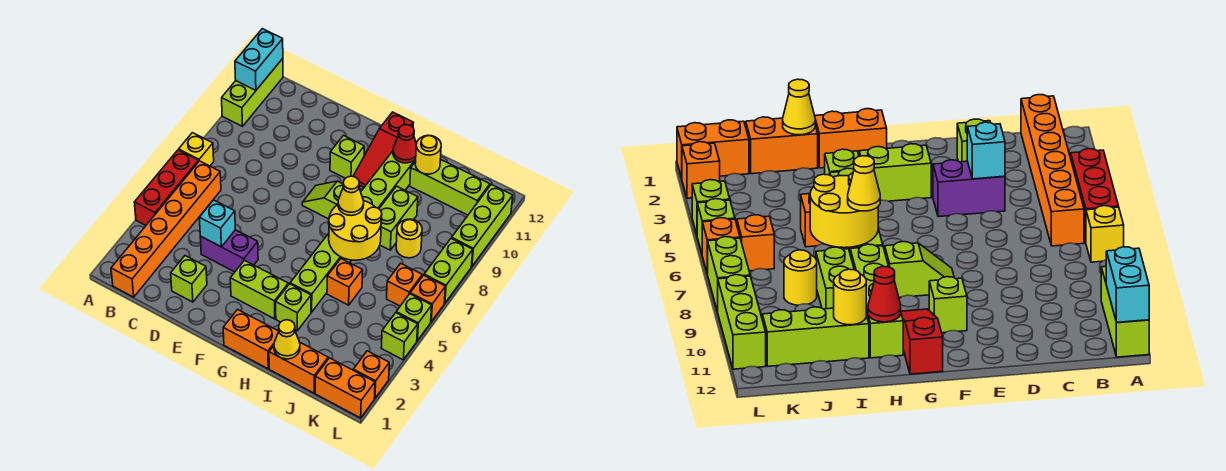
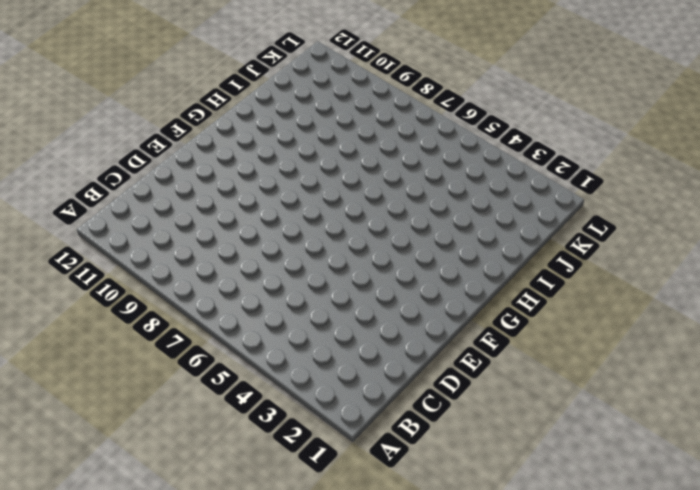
none -> red brick A4:A6 level 1
none -> yellow brick A7 level 1
none -> lime brick A10:A12 level 1
none -> orange brick B1:B6 level 1

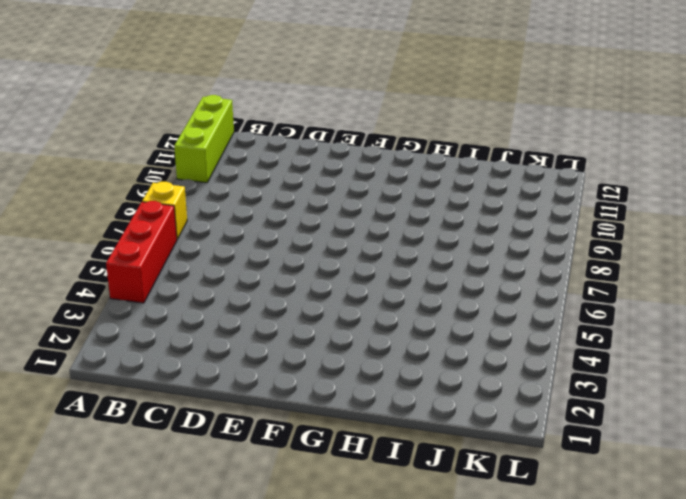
none -> orange brick B1:B6 level 1
none -> lime brick D2 level 1
none -> purple brick D4:E4 level 1
none -> lime brick F3:G3 level 1

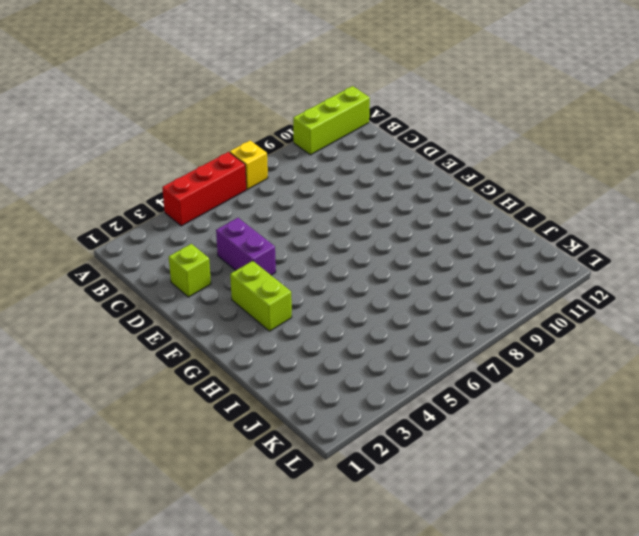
none -> orange brick B1:B6 level 1
none -> lime slope F8:G8 level 1 top G
none -> lime brick F10 level 1
none -> orange brick G1:H1 level 1

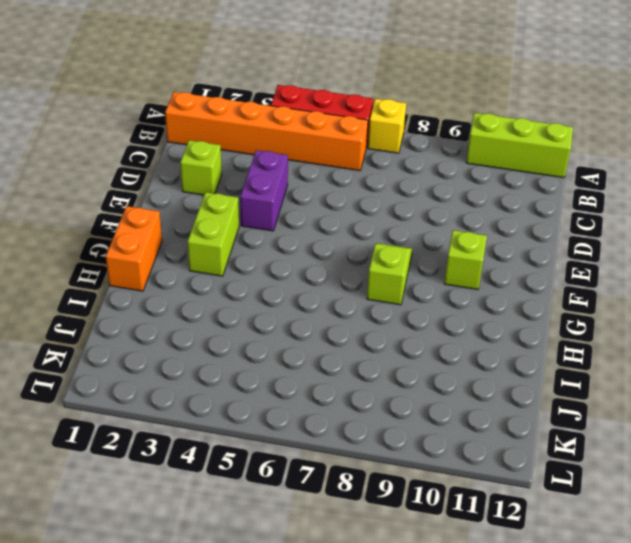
none -> red slope G10:G12 level 1 top 12
none -> lime brick H3 level 1
none -> lime brick H4:H7 level 1
none -> lime brick H8:H11 level 1

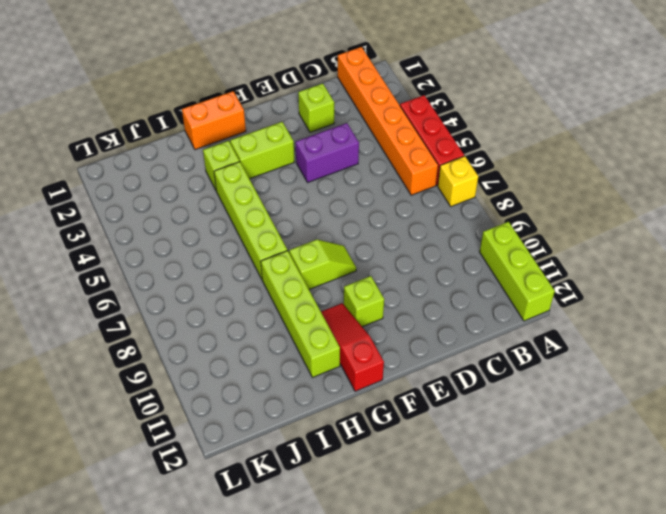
none -> orange brick I1:J1 level 1
none -> orange brick I5 level 1
none -> lime brick I8:I9 level 1
none -> lime brick I11:K11 level 1

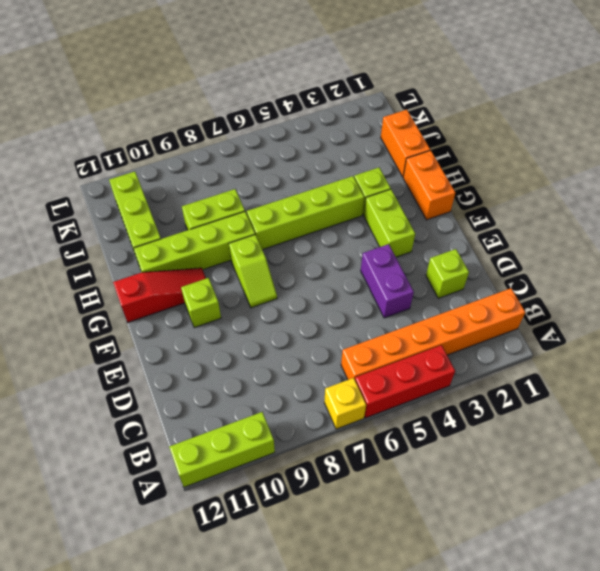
none -> orange brick I5 level 1
none -> yellow round brick J8 level 1
none -> orange brick K1:L1 level 1
none -> orange brick K6 level 1

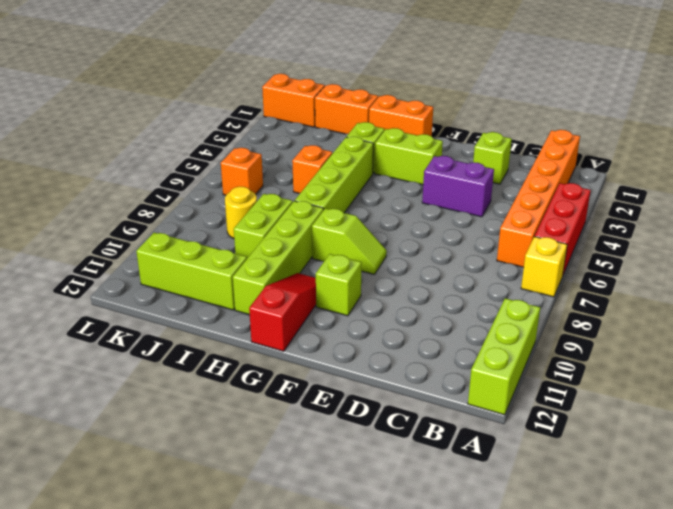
none -> orange brick L2 level 1
none -> lime brick L4 level 1
none -> lime brick L5 level 1
none -> orange brick L6 level 1

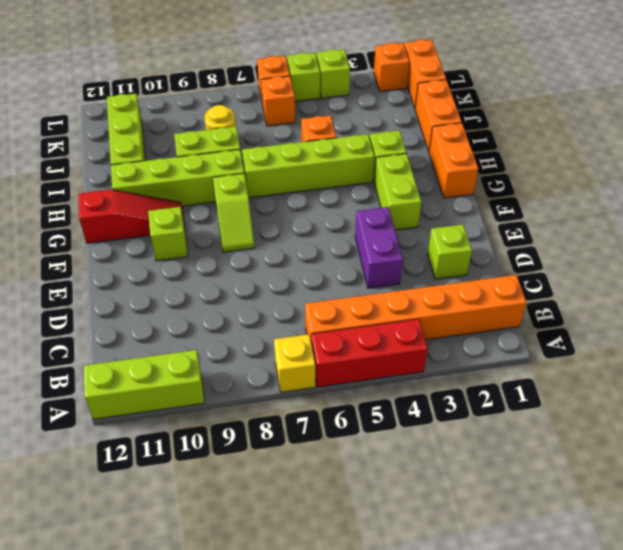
none -> lime brick L7:L8 level 1
none -> lime brick L9:L11 level 1
none -> cyan brick A11:A12 level 2
none -> cyan brick D4 level 2

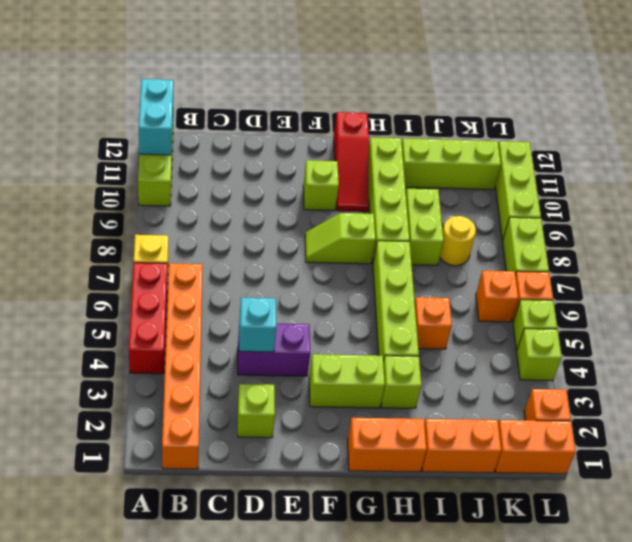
none -> yellow round brick H6:I7 level 2
none -> red cone H11 level 2
none -> yellow cone I1 level 2
none -> yellow round brick I11 level 2

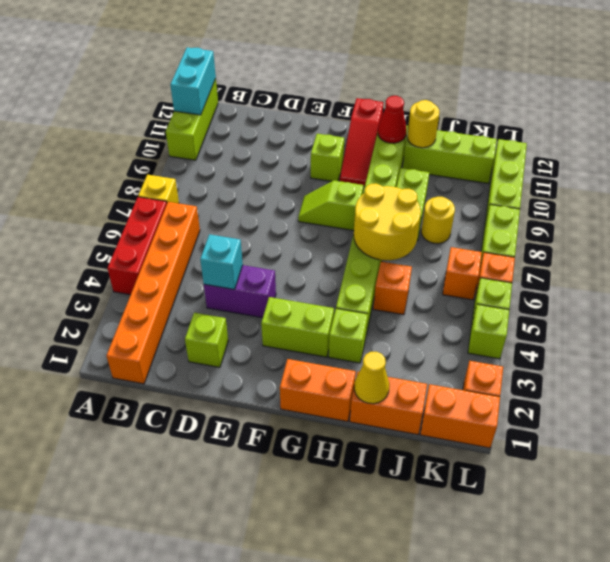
none -> yellow cone H7 level 3

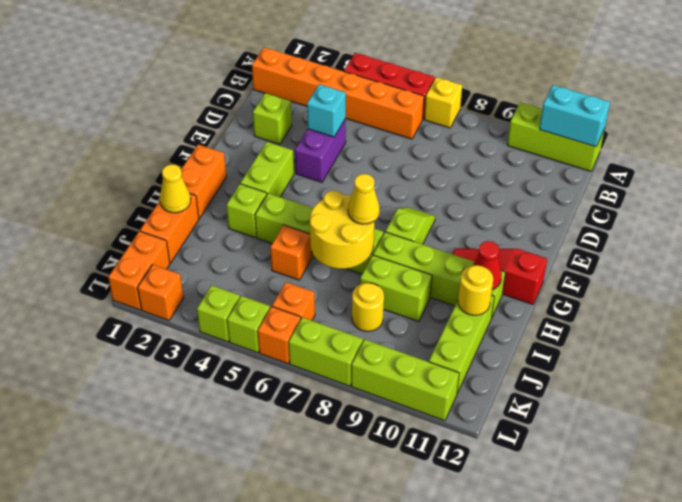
none -> lime brick F10 level 1

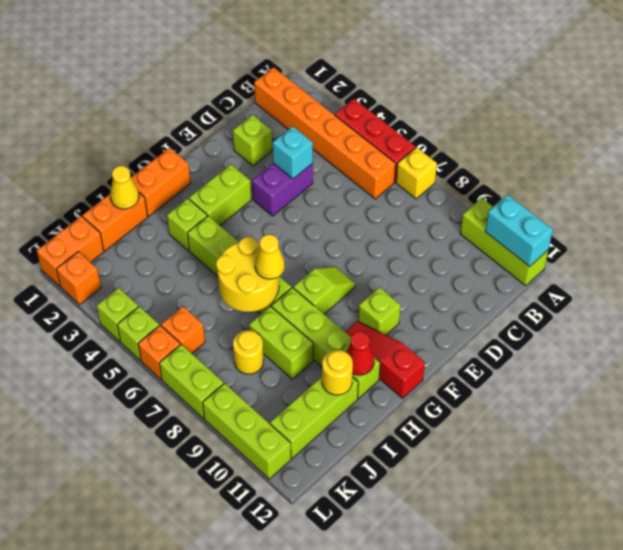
none -> orange brick I5 level 1

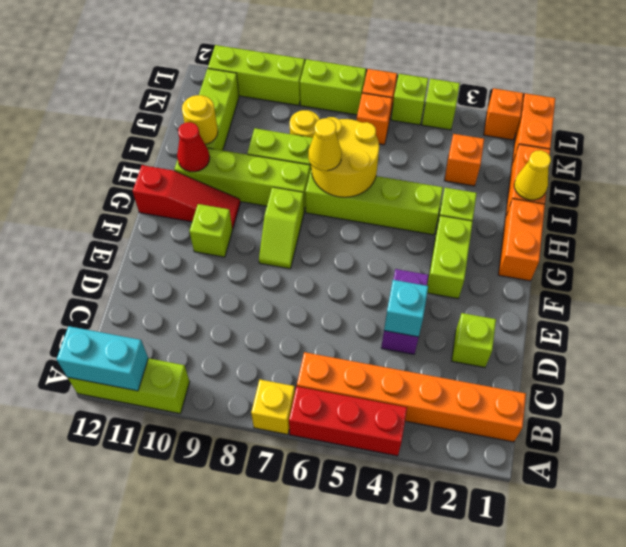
orange brick J3 level 1 -> orange brick I5 level 1

